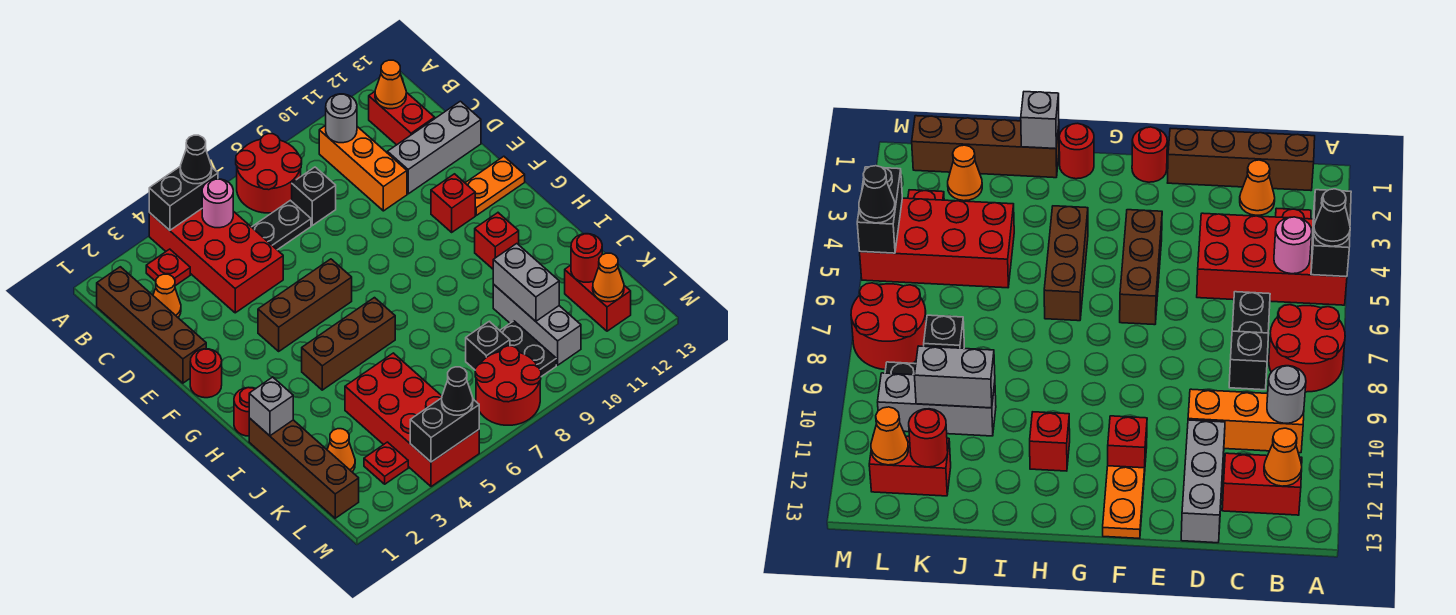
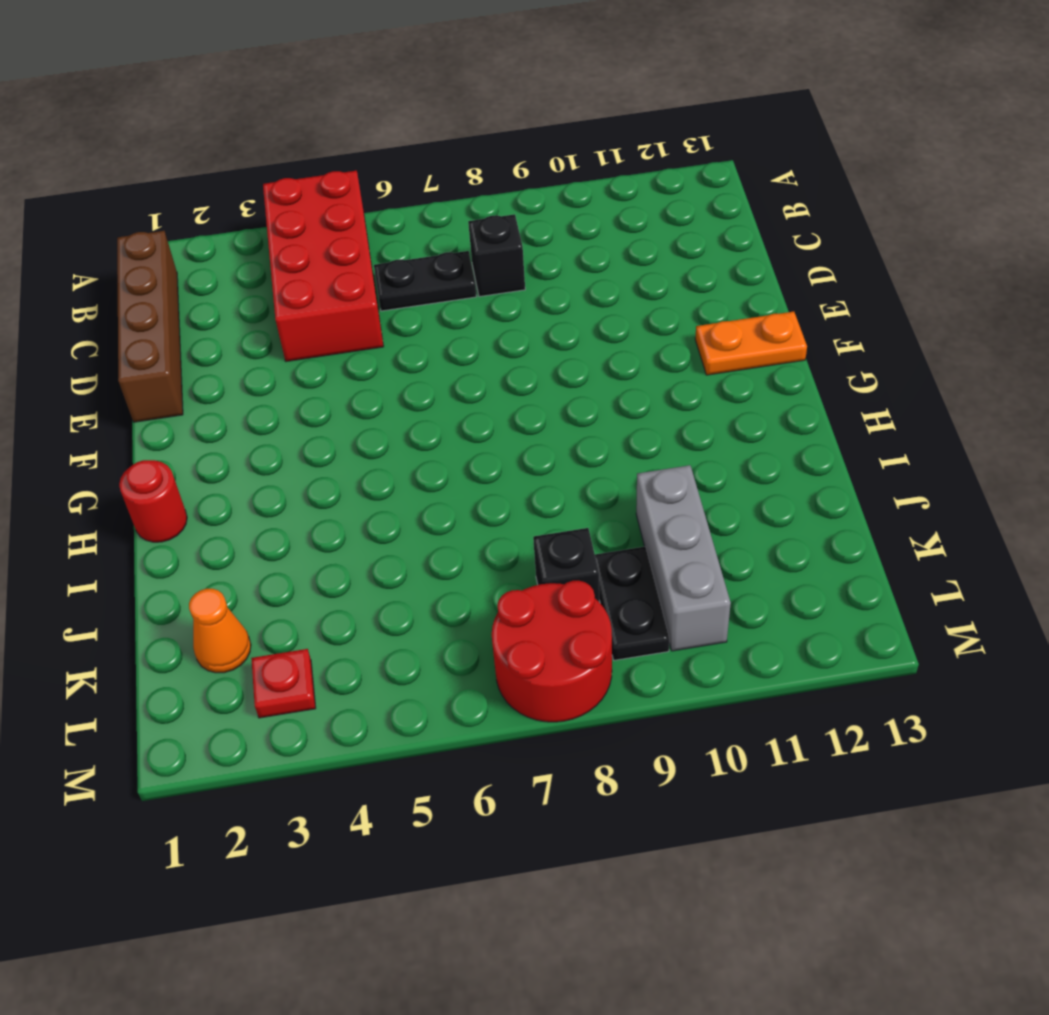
none -> red round brick A7:B8 level 1
none -> red plate B3 level 1
none -> orange brick B10:D10 level 1
none -> red brick B12:C12 level 1

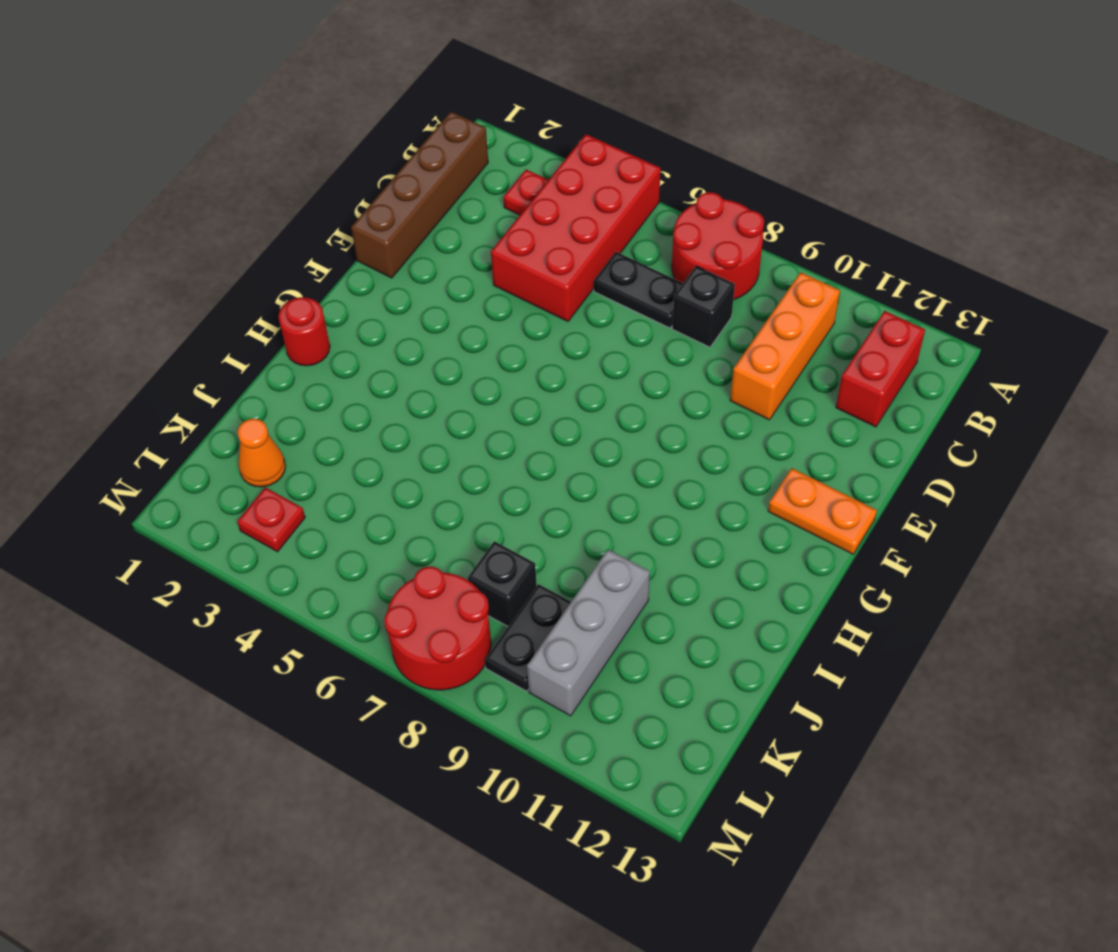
none -> orange cone C2 level 1
none -> grey brick D11:D13 level 1
none -> red round brick F1 level 1
none -> brown brick F4:F6 level 1

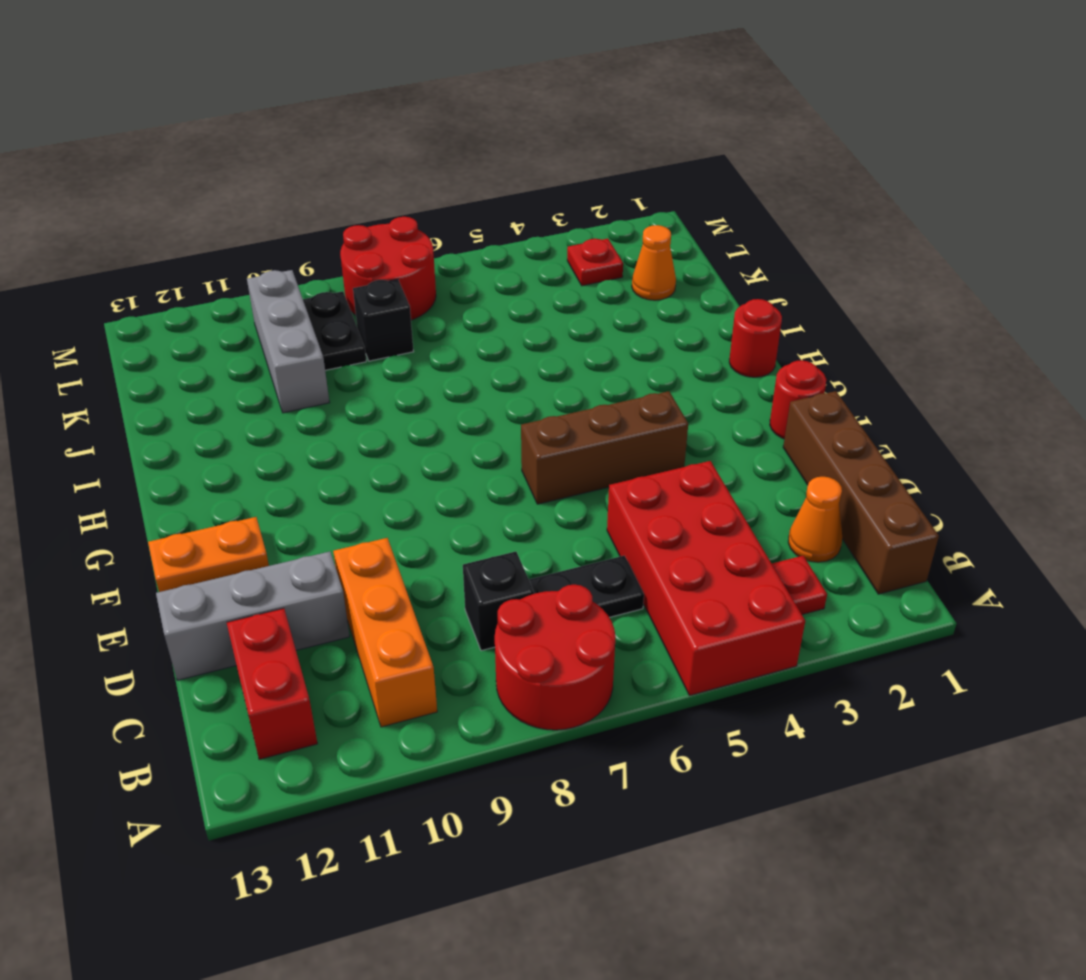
none -> red brick F11 level 1
none -> brown brick H4:H6 level 1
none -> red brick H11 level 1
none -> brown brick I1:L1 level 1

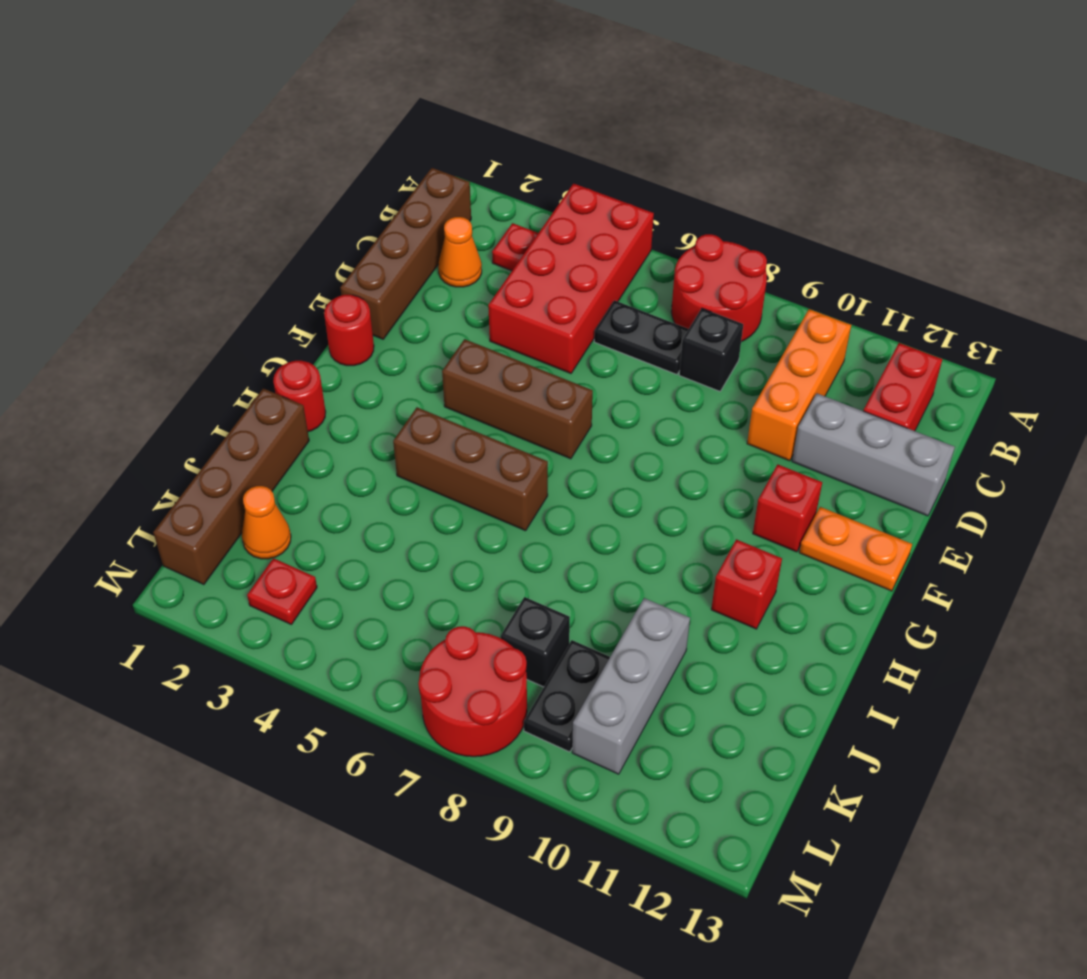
none -> red brick J4:M5 level 1
none -> red brick K12:L12 level 1
none -> black brick A4:A5 level 2
none -> pink round brick B5 level 2

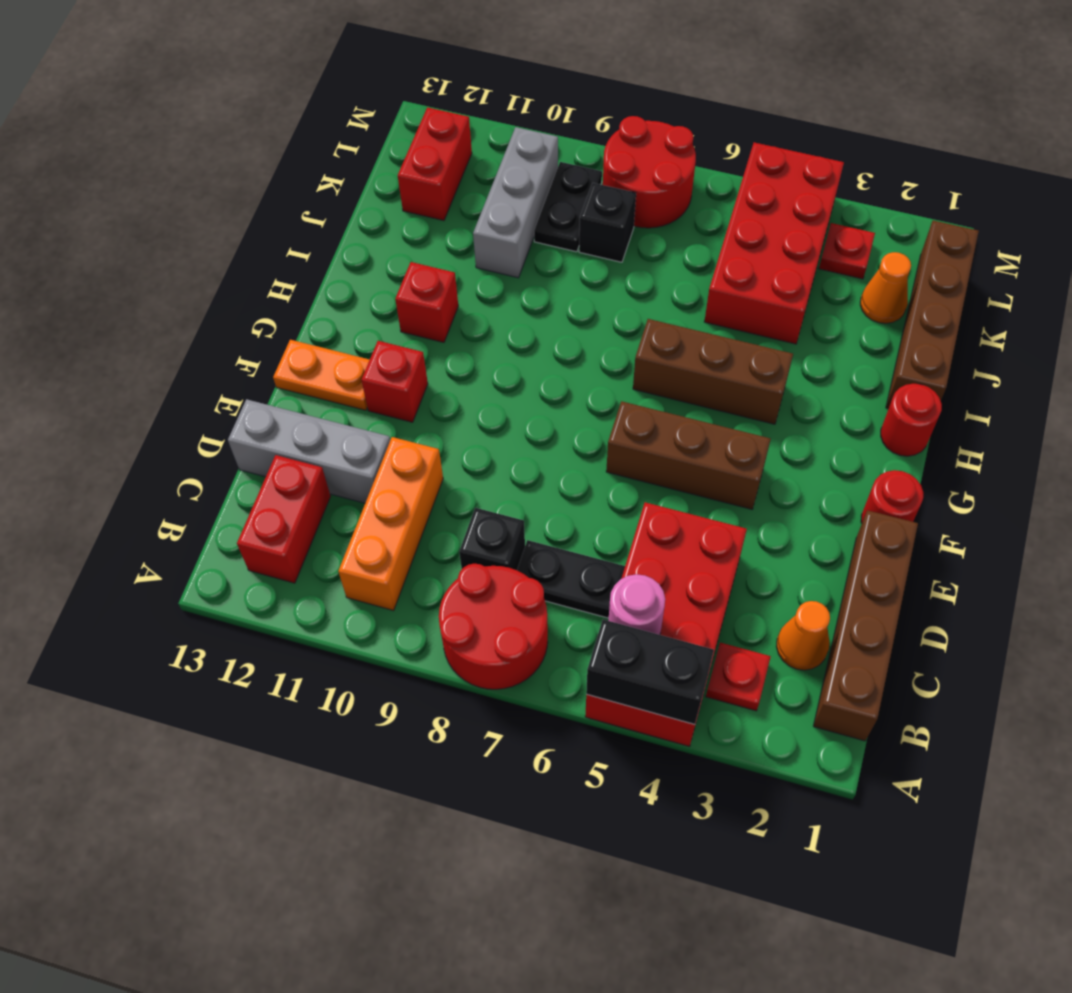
none -> grey round brick B10 level 2
none -> orange cone B12 level 2
none -> grey brick I1 level 2
none -> grey brick J10:K10 level 2

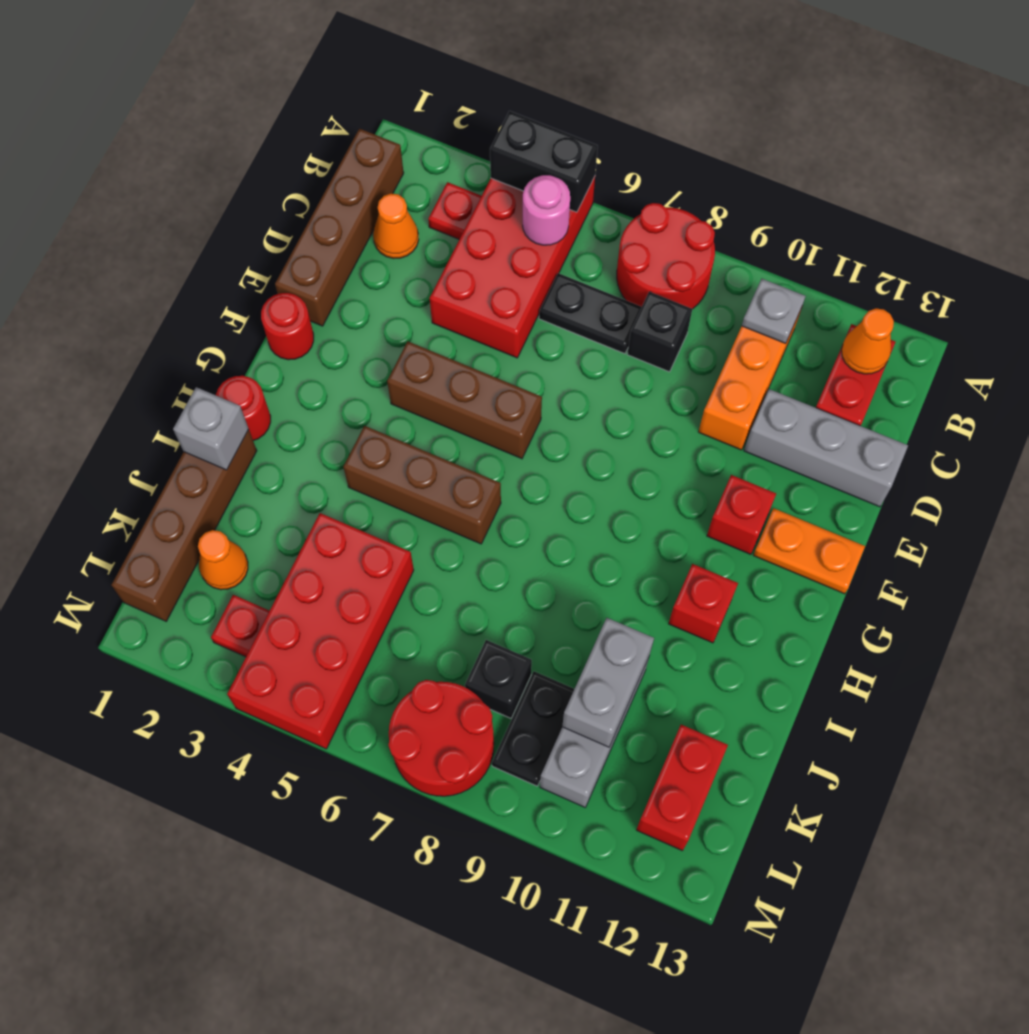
grey plate B10 level 2 -> grey round brick B10 level 2
none -> red round brick K12 level 2
none -> orange cone L12 level 2
none -> black brick M4:M5 level 2
none -> black cone A5 level 3

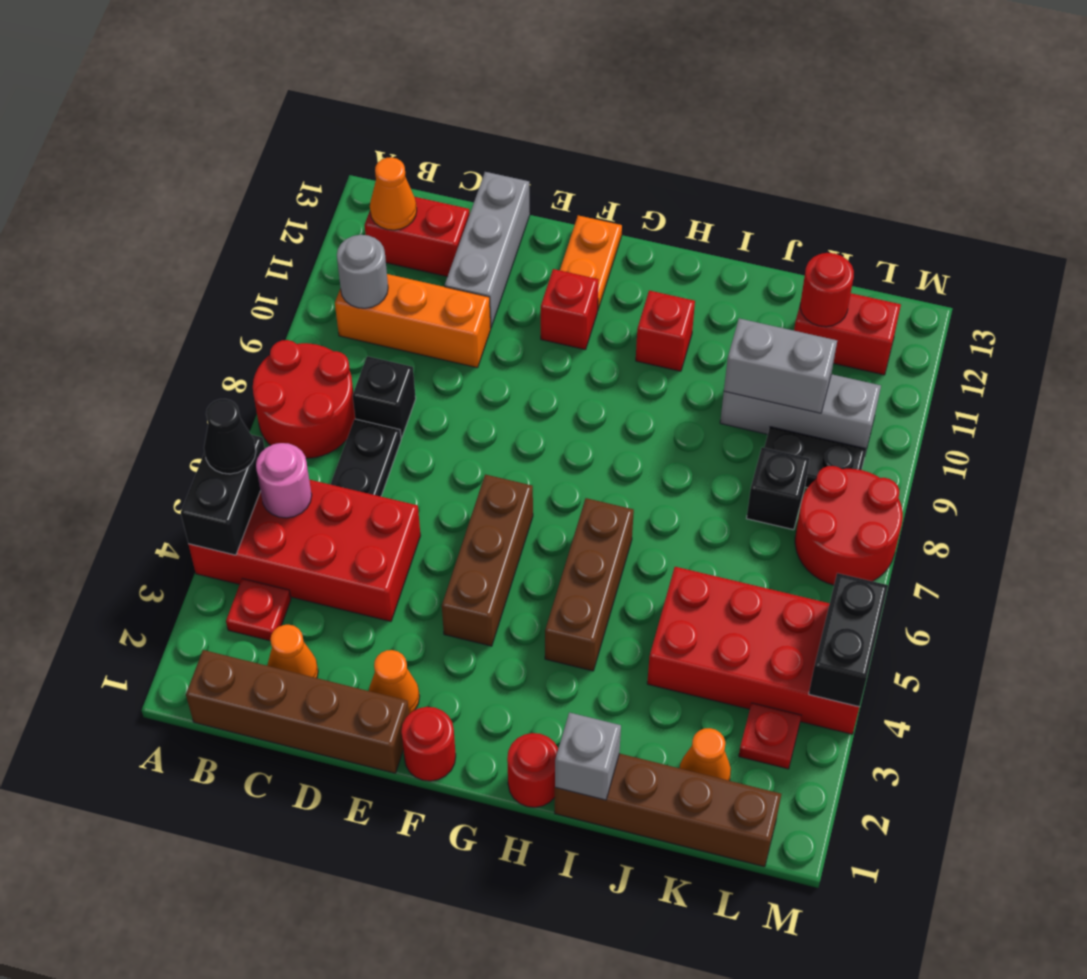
orange cone E2 level 1 -> orange cone L12 level 2
none -> black cone M5 level 3

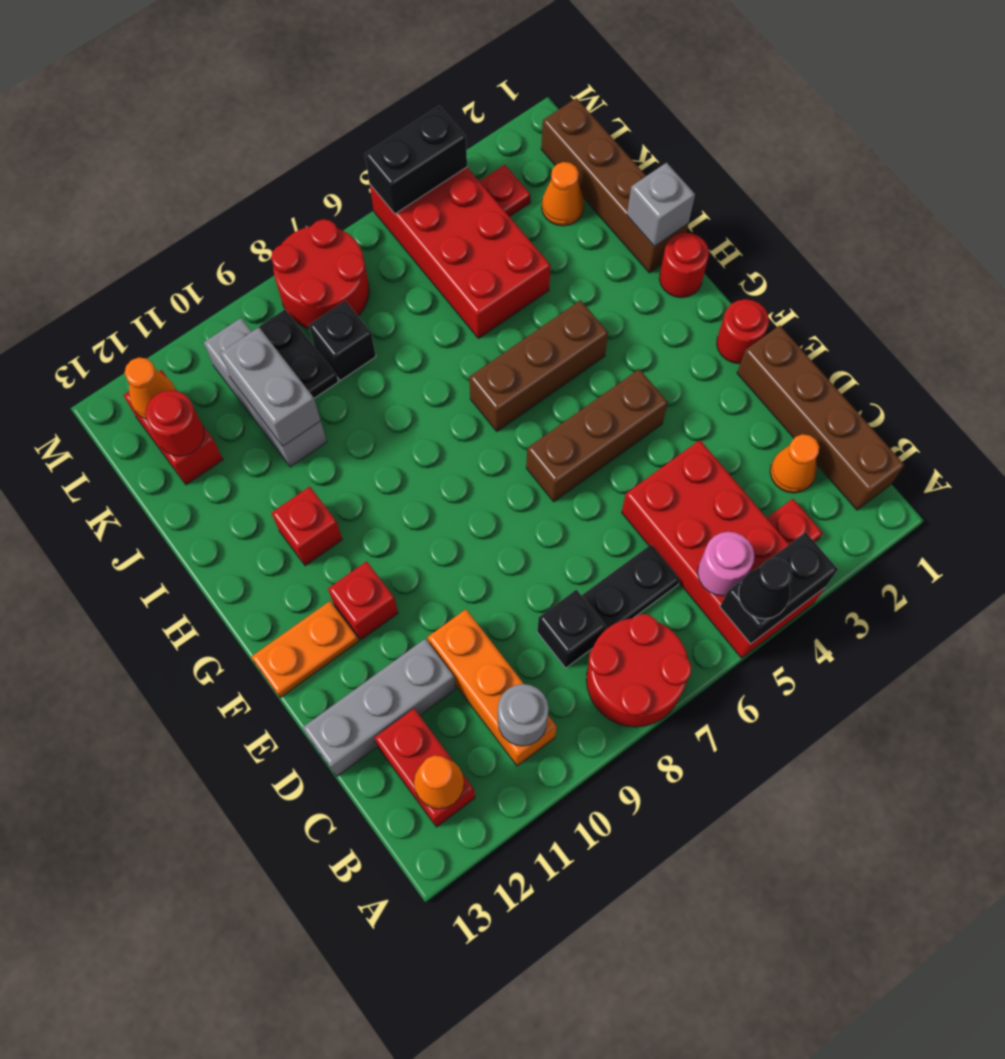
none -> black cone M5 level 3

